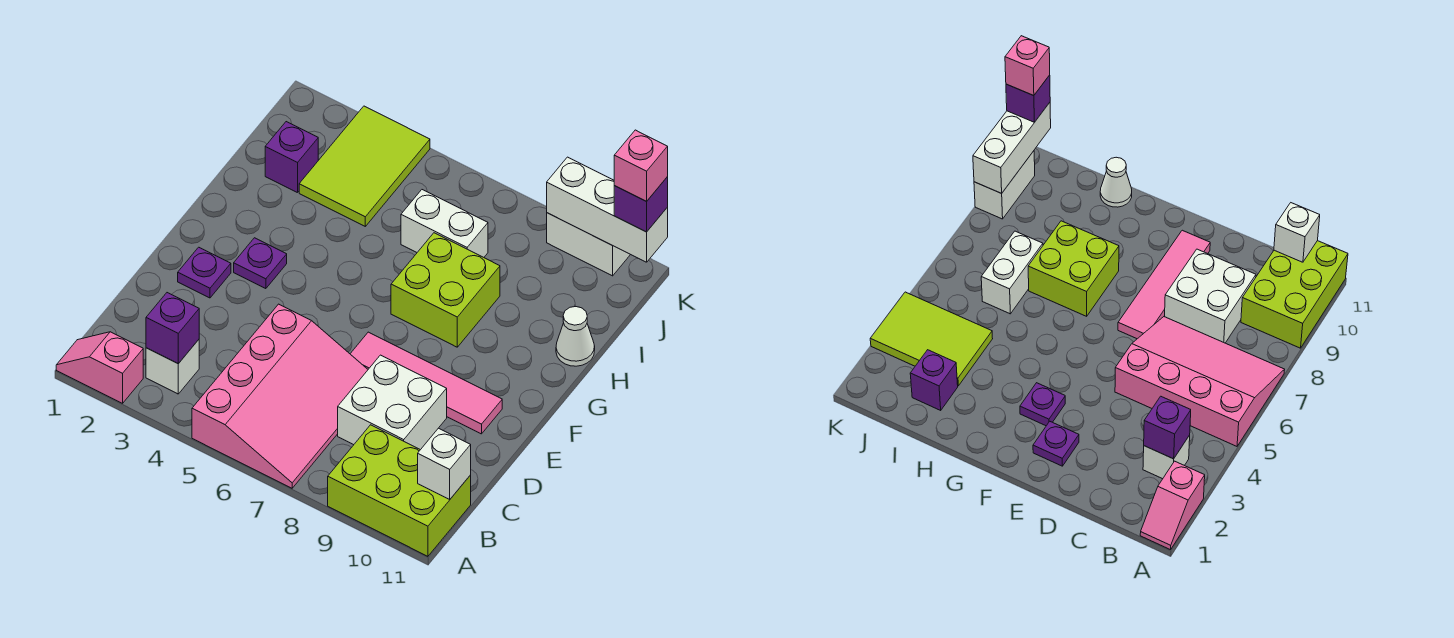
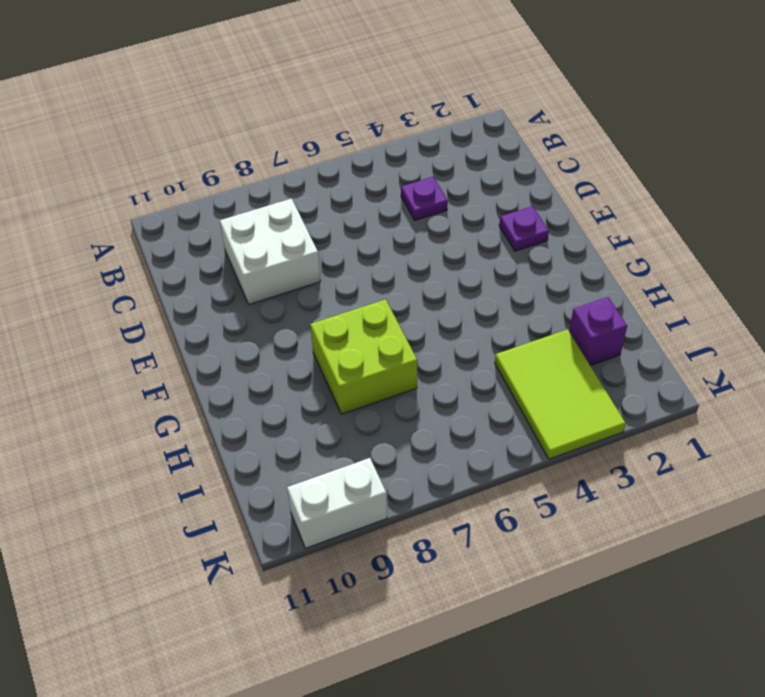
purple plate C4 level 1 -> purple plate F3 level 1
none -> pink slope A1:A2 level 1 top 2
none -> pink slope A5:D7 level 1 top 5
none -> lime brick A9:B11 level 1

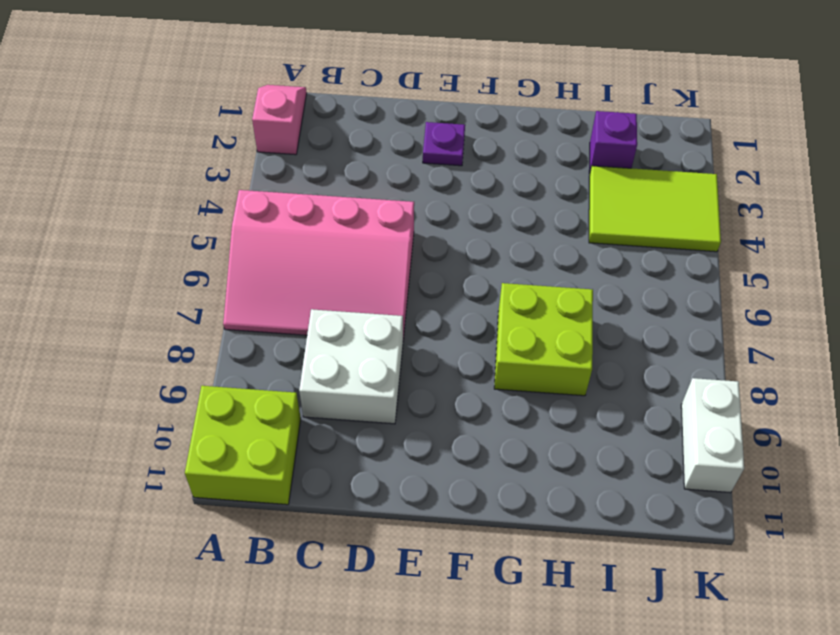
lime brick A10:B11 level 1 -> lime brick A9:B11 level 1
none -> white brick B3 level 1
none -> pink tile E7:E10 level 1
none -> purple plate F3 level 1

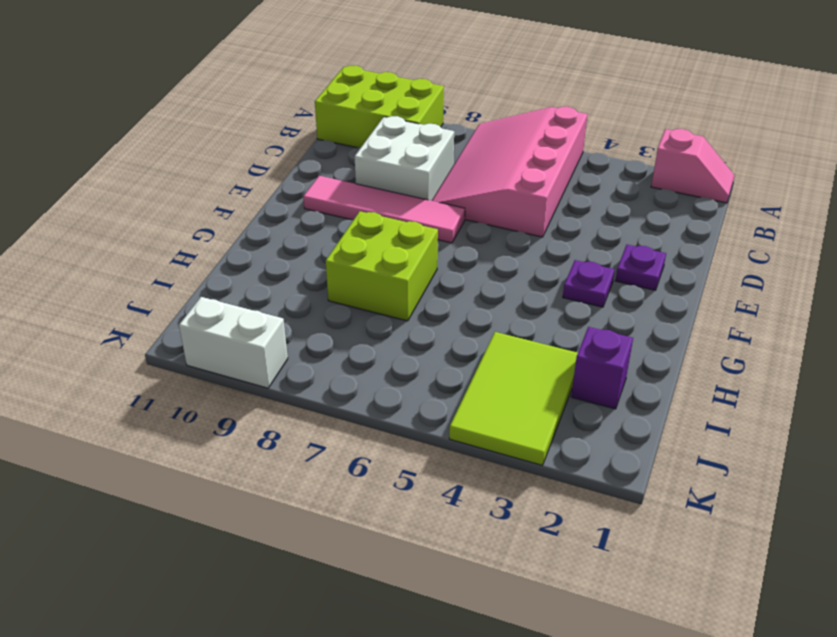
none -> white brick B3 level 1
none -> white cone H11 level 1
none -> white brick I6:I7 level 1

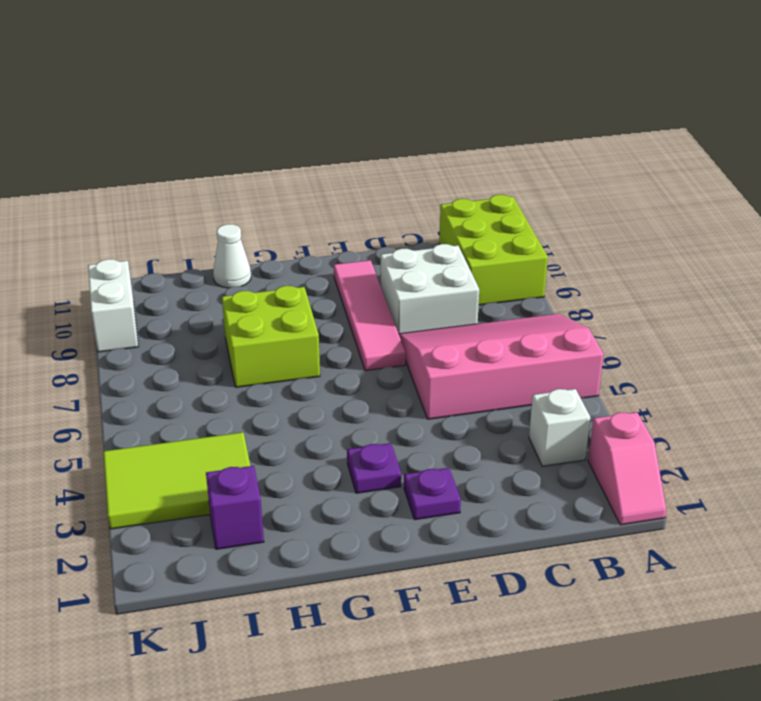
none -> white brick I6:I7 level 1
none -> purple brick B3 level 2
none -> white brick B11 level 2

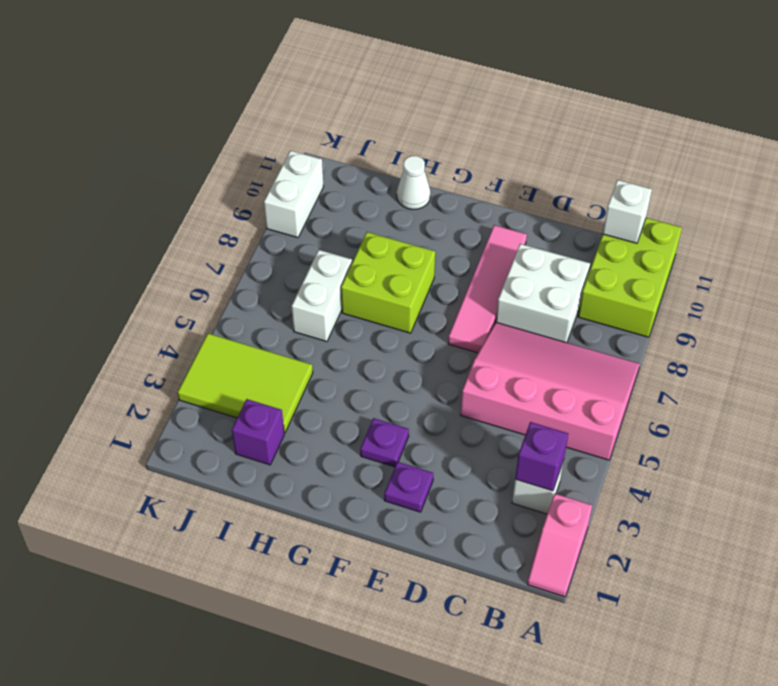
none -> white brick K9:K11 level 2
none -> purple brick K11 level 3
none -> pink brick K11 level 4

